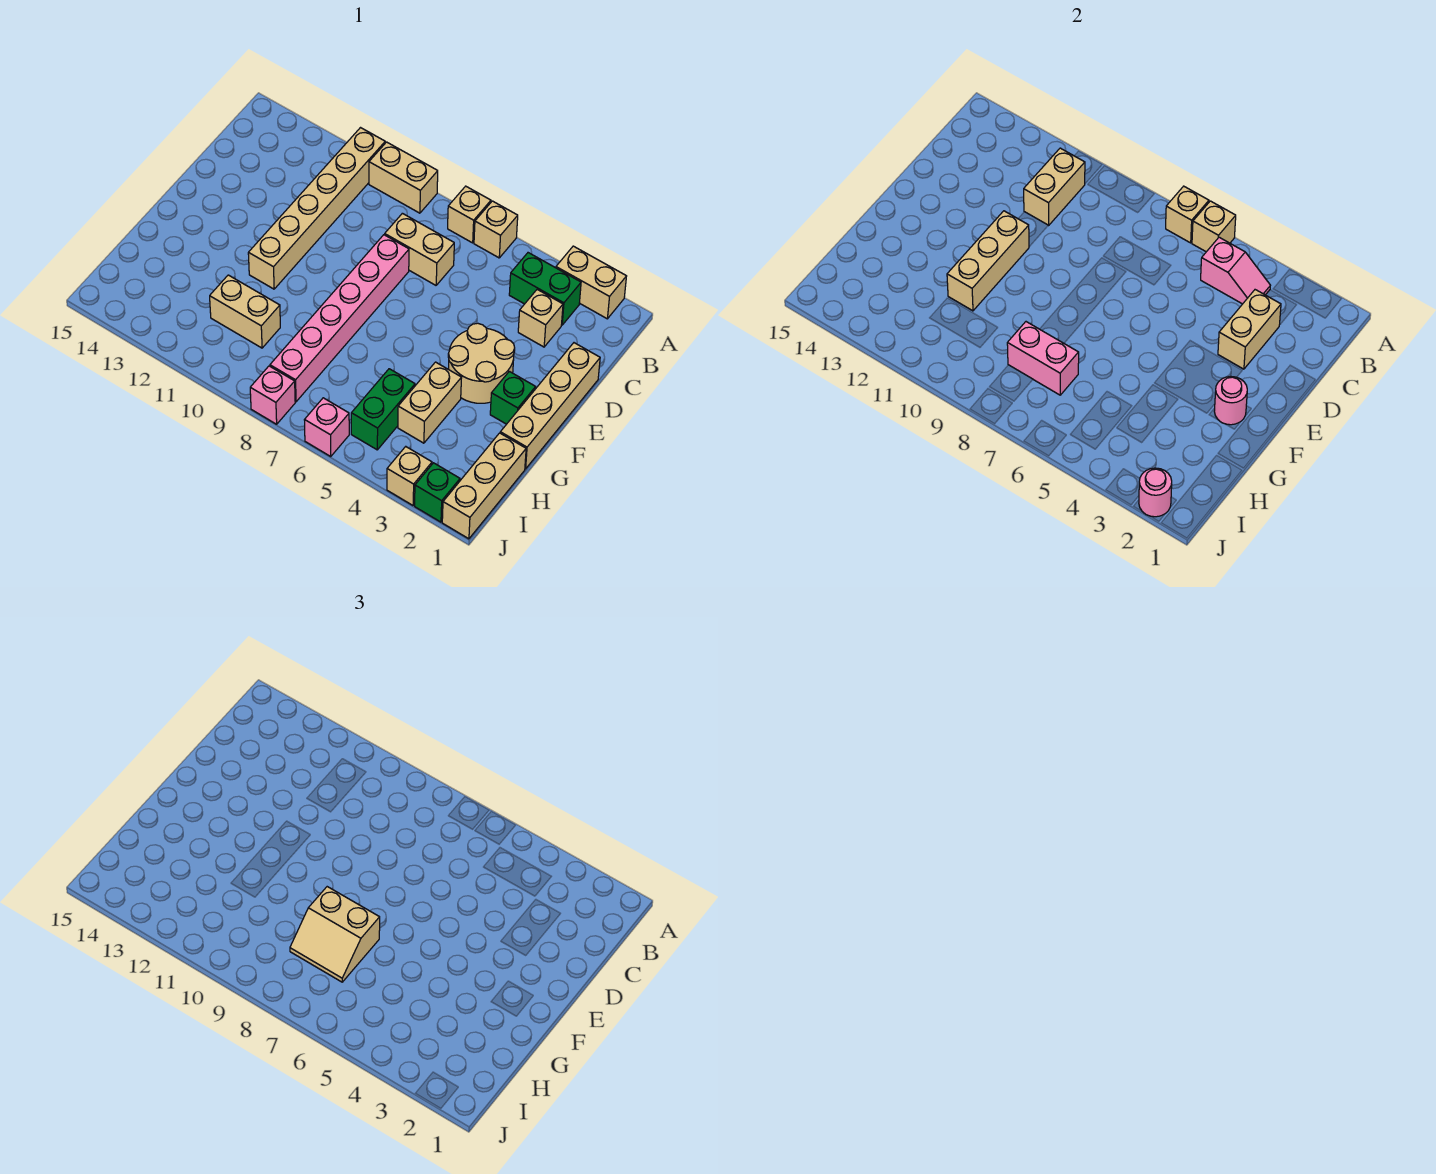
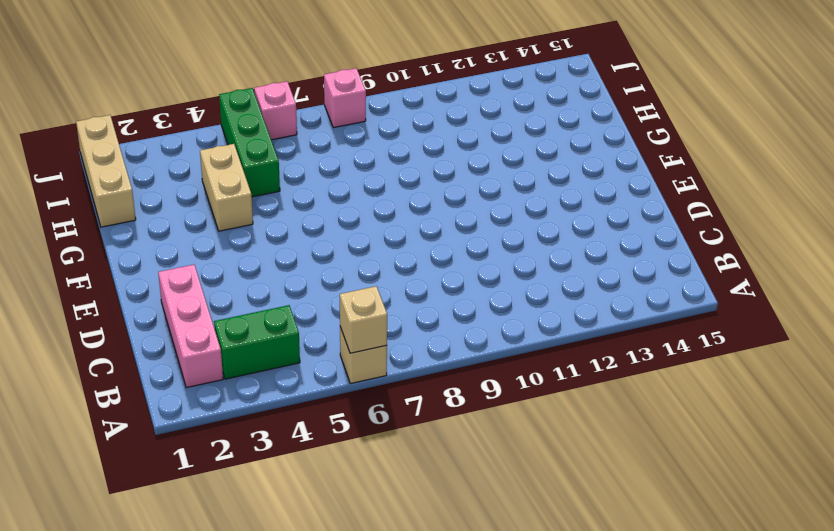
pink brick B2:D2 level 1 -> none
green brick H5:J5 level 1 -> green brick H5:I5 level 1
none -> tan brick A2:A3 level 1
none -> tan brick A7 level 1
none -> tan brick A9:A10 level 1
none -> tan brick A11:F11 level 1

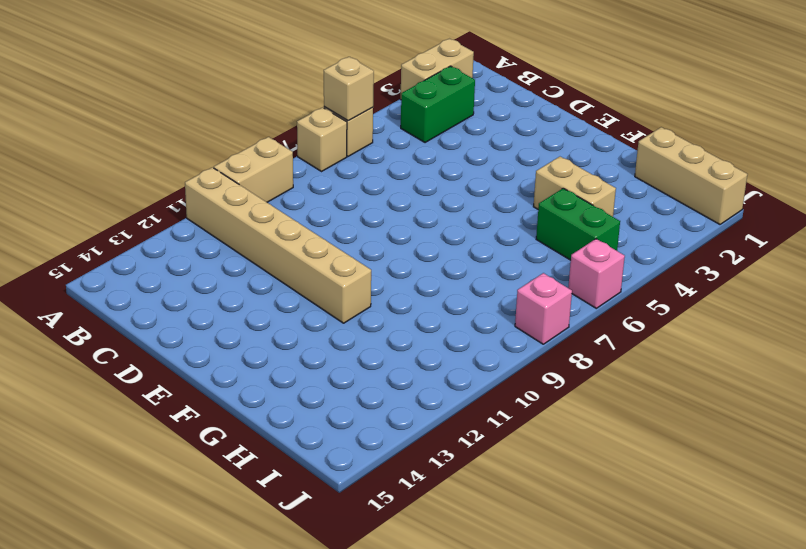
none -> tan brick C3 level 1
none -> tan brick C7:C8 level 1
none -> tan brick D1:G1 level 1
none -> pink brick D8:I8 level 1

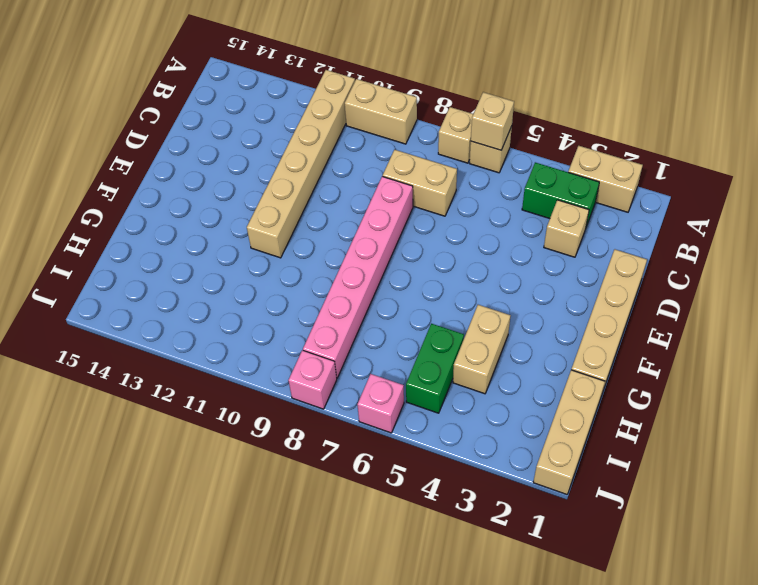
none -> tan round brick E3:F4 level 1
none -> green brick F2 level 1
none -> tan brick H10:H11 level 1
none -> green brick J2 level 1

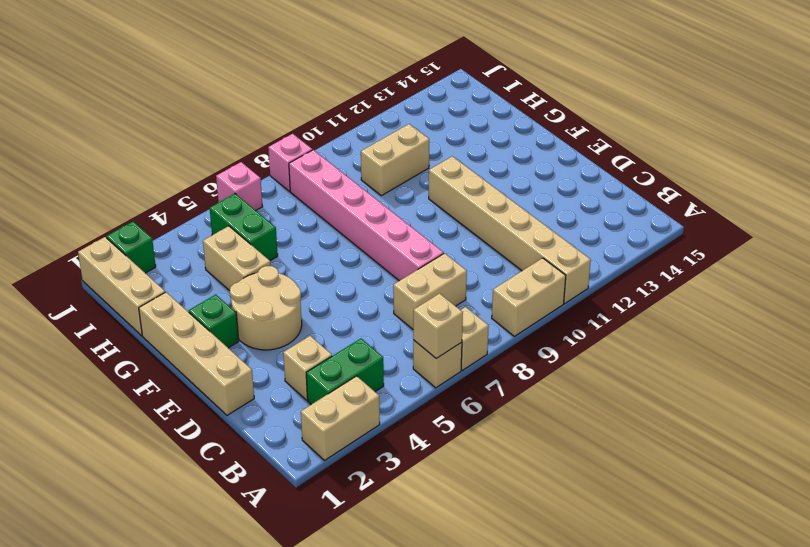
none -> tan brick J3 level 1
none -> tan brick A7 level 2
none -> pink slope B4:B5 level 2 top 5
none -> tan brick B11:C11 level 2

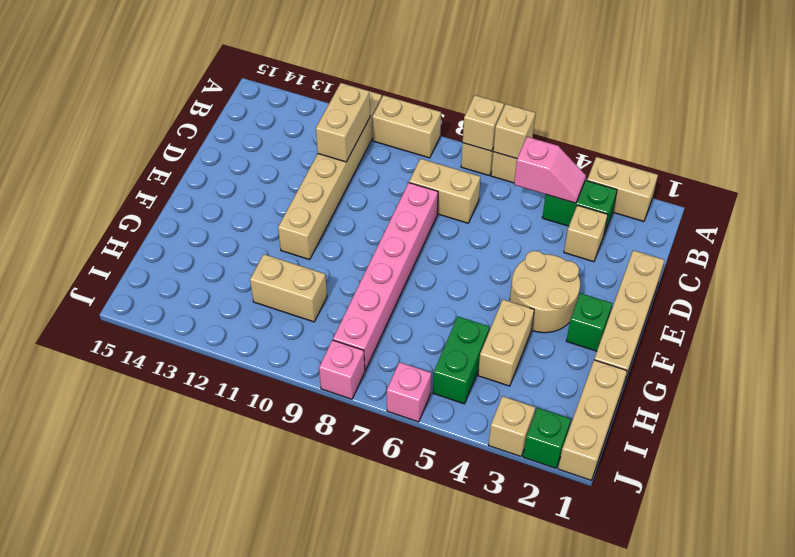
none -> tan brick C3:D3 level 2
none -> tan brick E11:G11 level 2
none -> pink round brick F2 level 2
none -> pink brick H7:H8 level 2

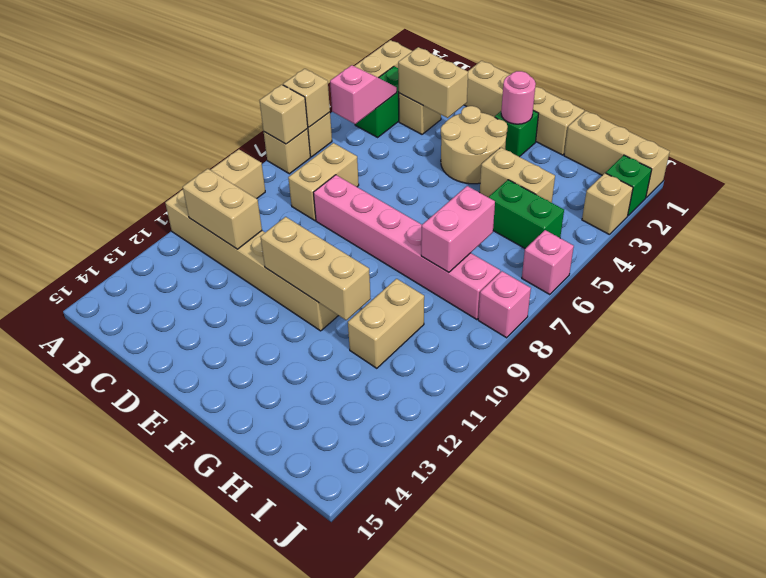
none -> pink round brick J2 level 2
none -> tan slope G7:H8 level 3 top G

